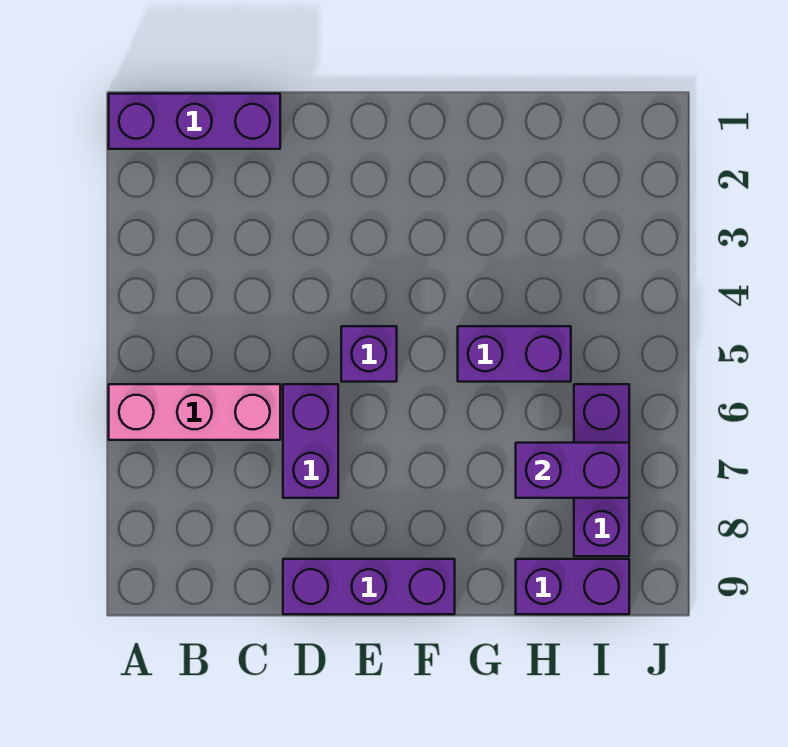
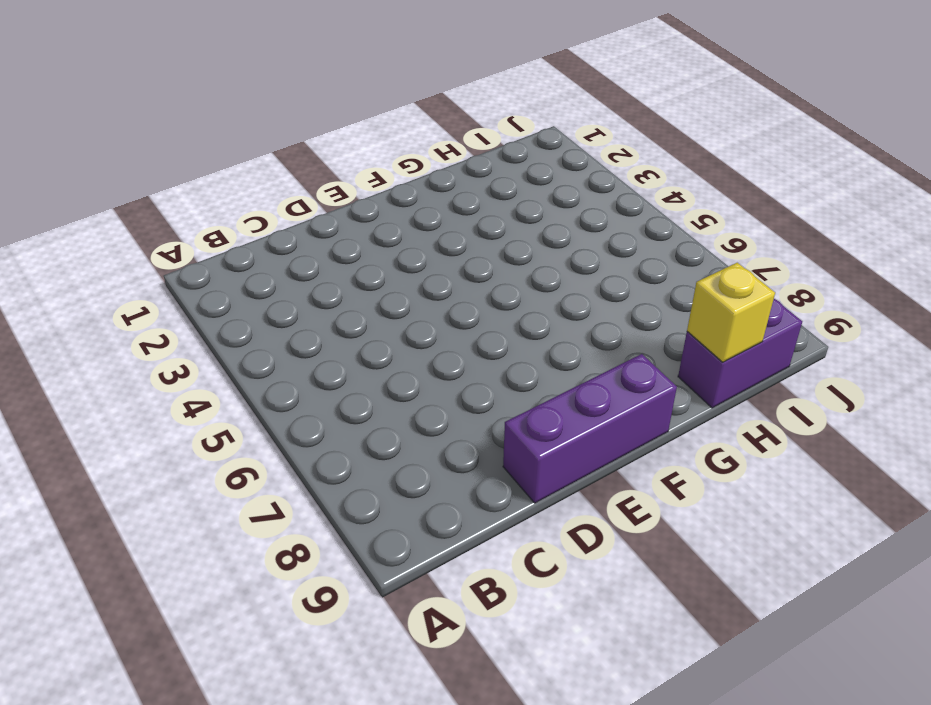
yellow brick H9 level 2 -> none
none -> purple brick A1:C1 level 1
none -> pink brick A6:C6 level 1

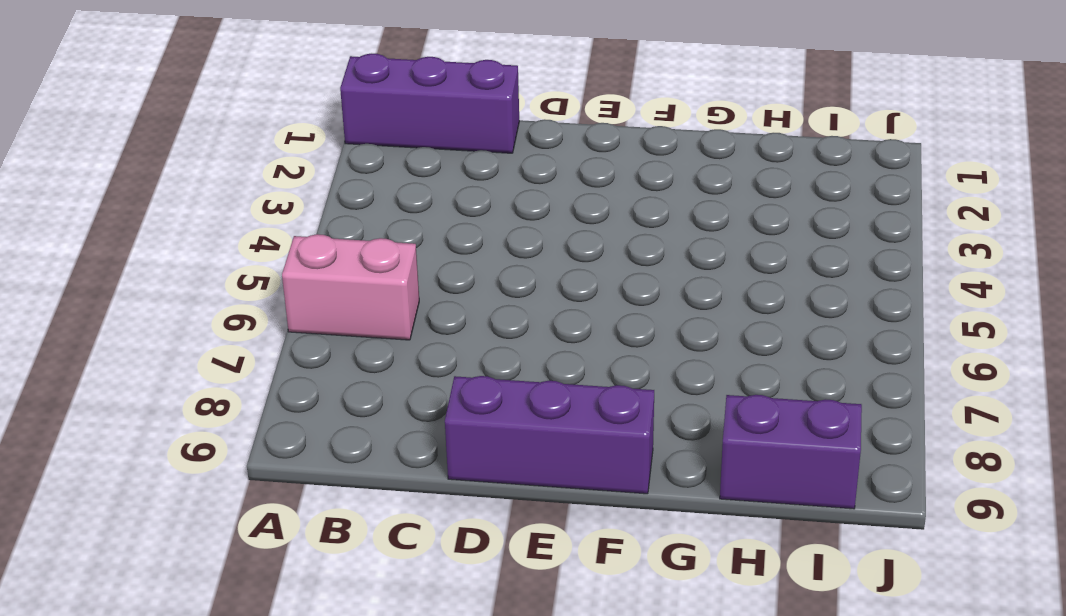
pink brick A6:B6 level 1 -> pink brick A6:C6 level 1
none -> purple brick D6:D7 level 1
none -> purple brick E5 level 1

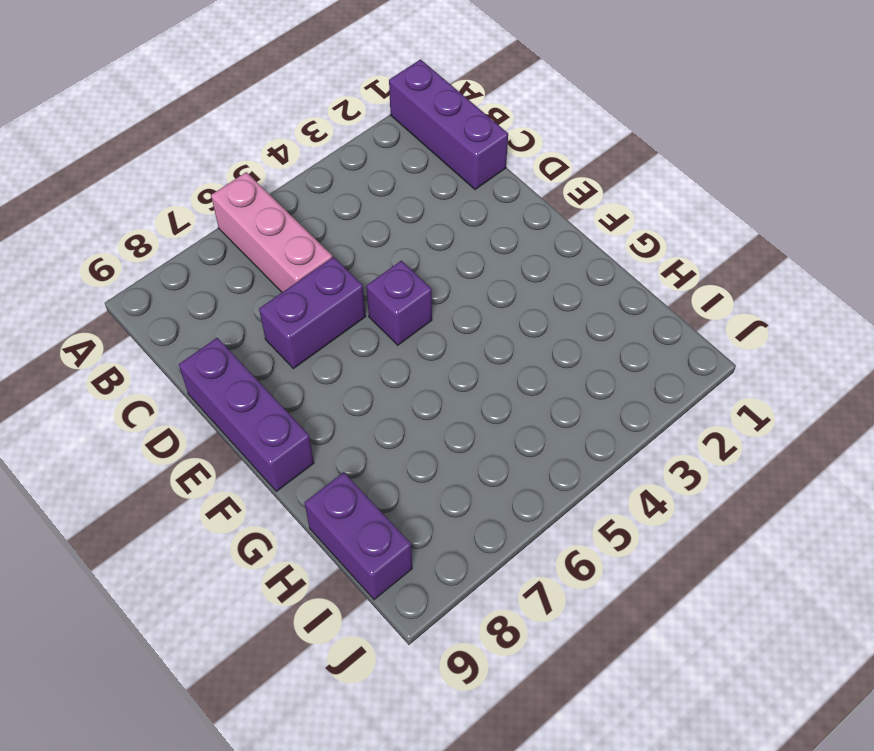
none -> purple brick G5:H5 level 1
none -> purple brick I6:I8 level 1

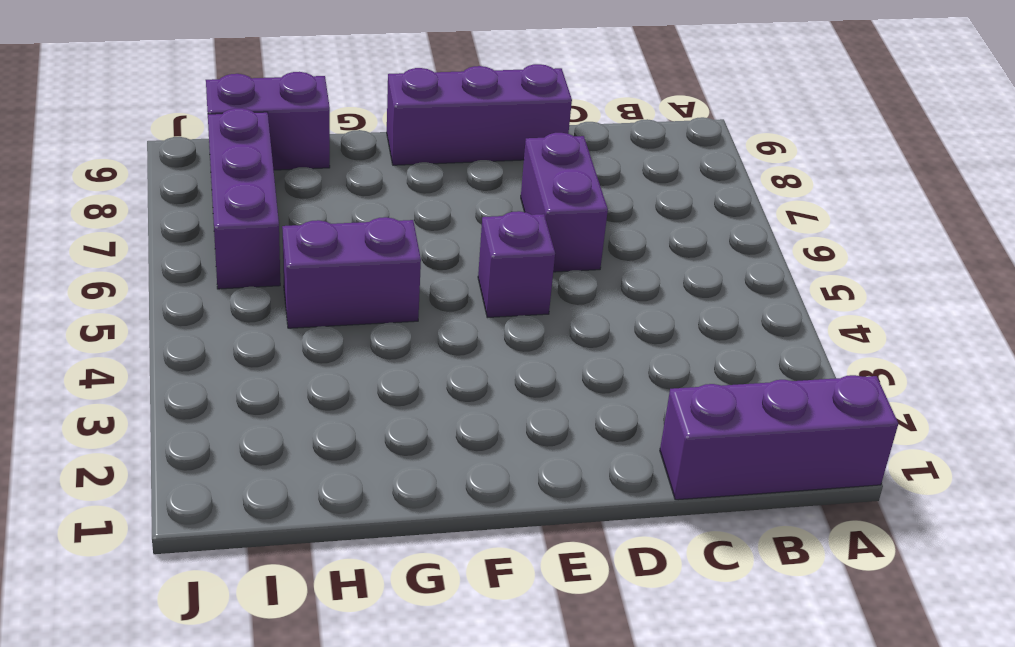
none -> pink brick A6:C6 level 1
none -> purple brick H7:I7 level 2

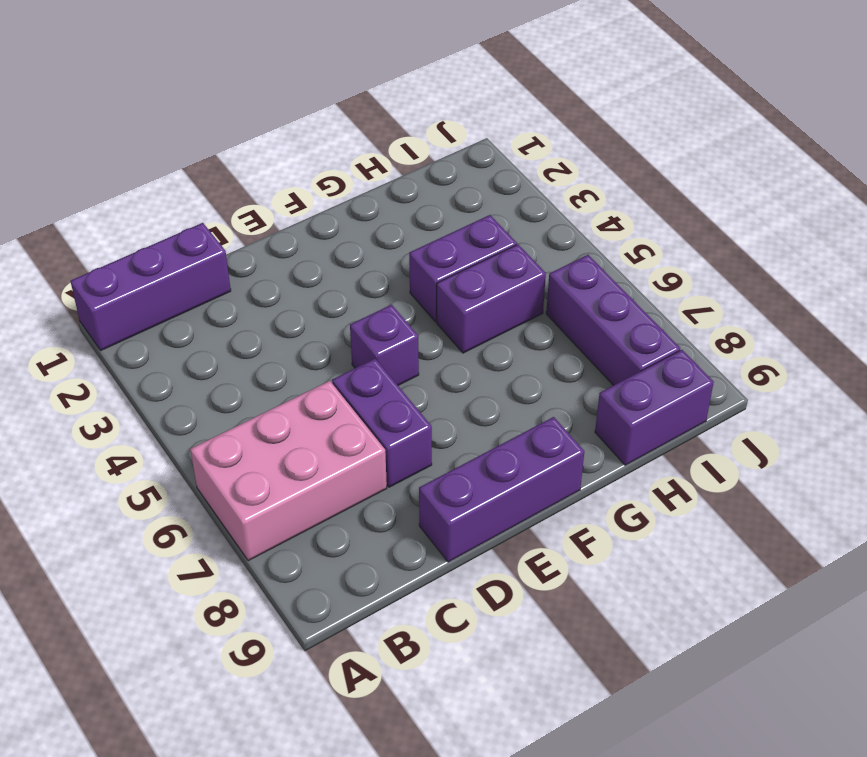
pink brick A6:C7 level 1 -> pink brick A6:C6 level 1
purple brick G4:H4 level 1 -> purple brick H7:I7 level 2

